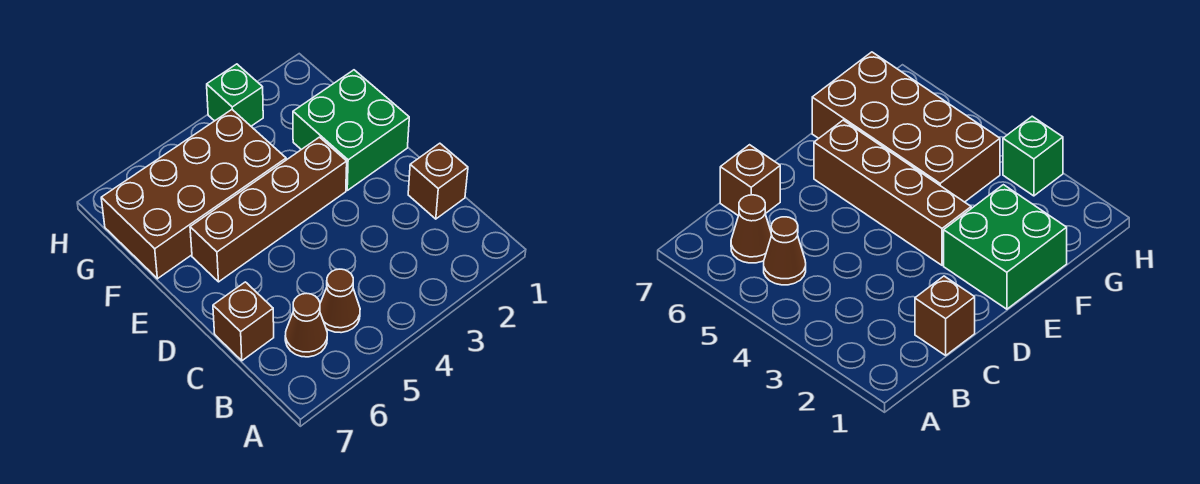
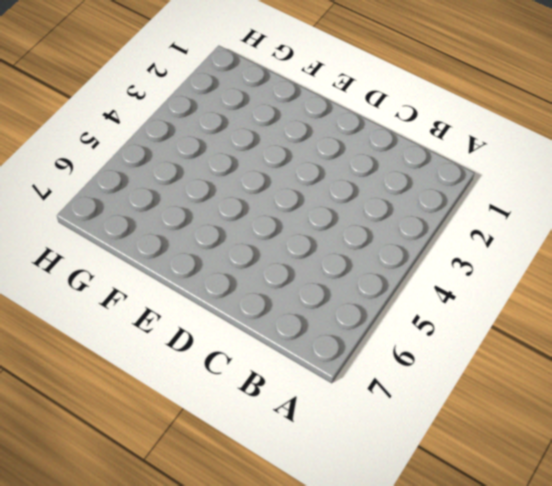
none -> brown cone B5 level 1
none -> brown cone B6 level 1

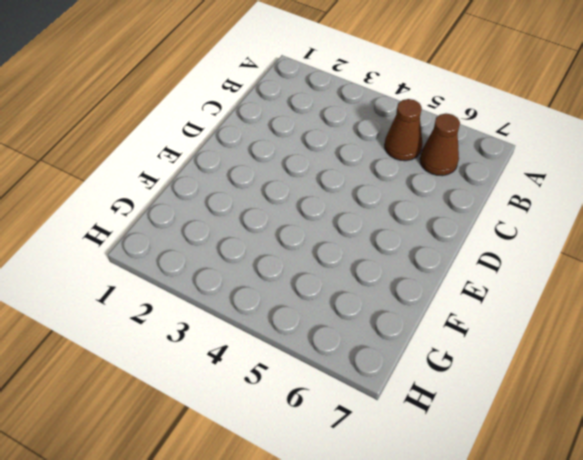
none -> brown brick C1 level 1
none -> brown brick C7 level 1

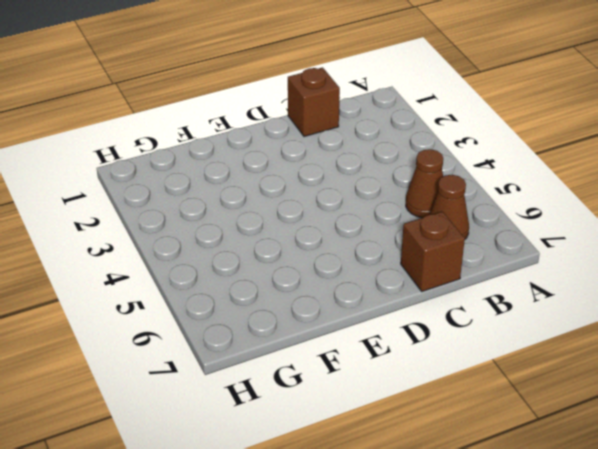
none -> green brick E1:F2 level 1
none -> brown brick E3:E6 level 1

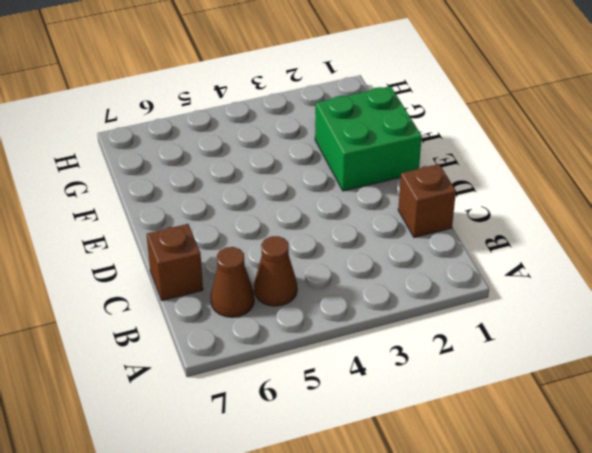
none -> brown brick E3:E6 level 1
none -> brown brick F4:G7 level 1

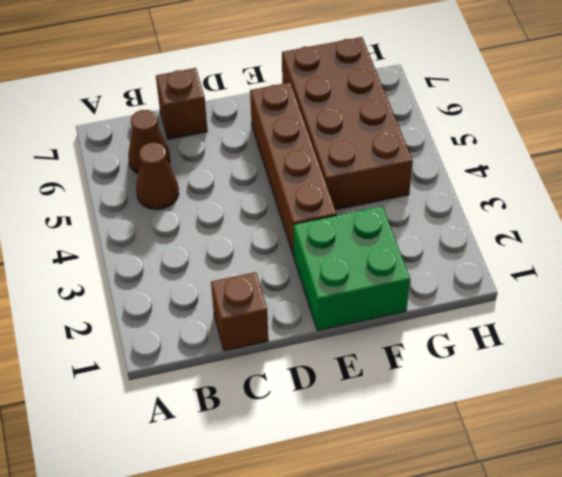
none -> green brick H3 level 1

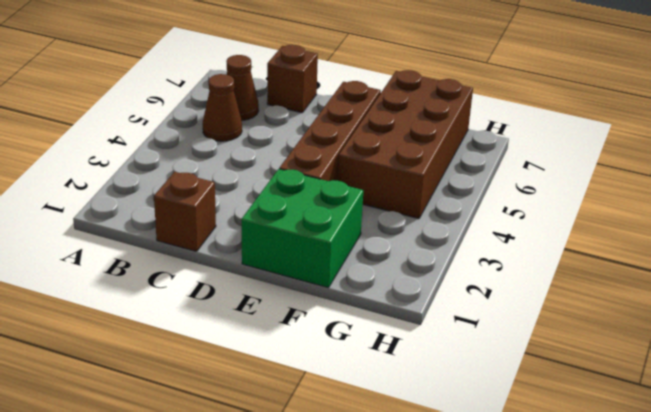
none -> green brick H3 level 1

